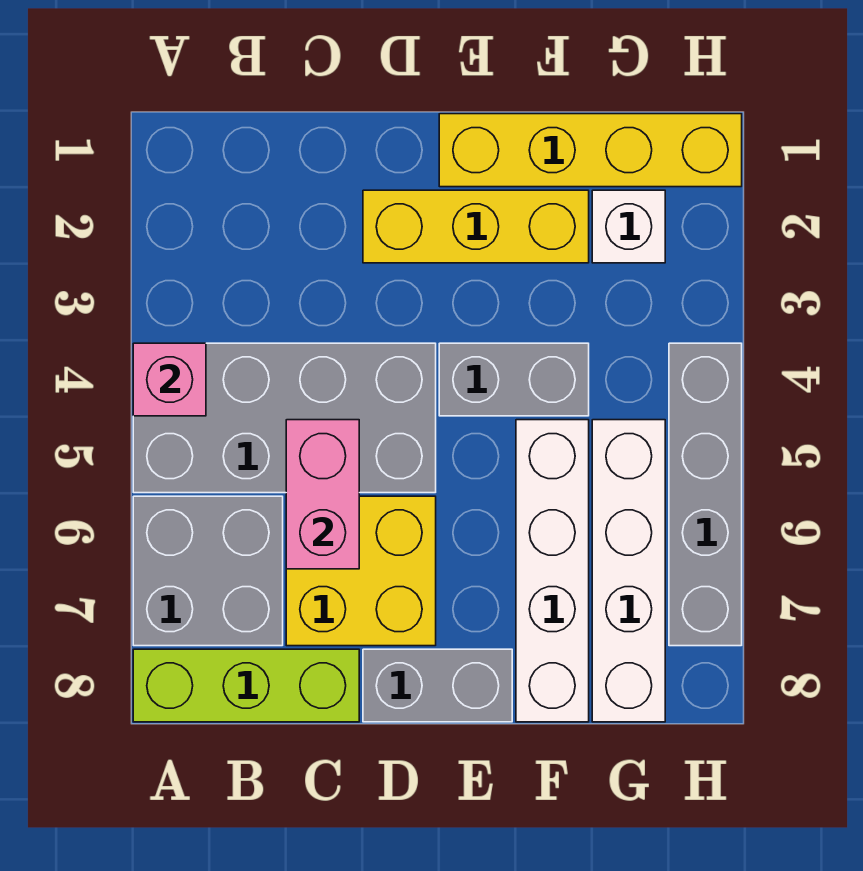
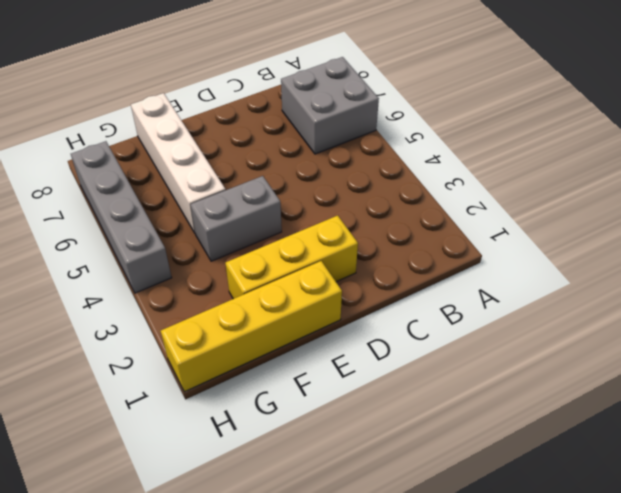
none -> grey brick A4:D5 level 1
none -> lime brick A8:C8 level 1
none -> yellow brick C6:D7 level 1

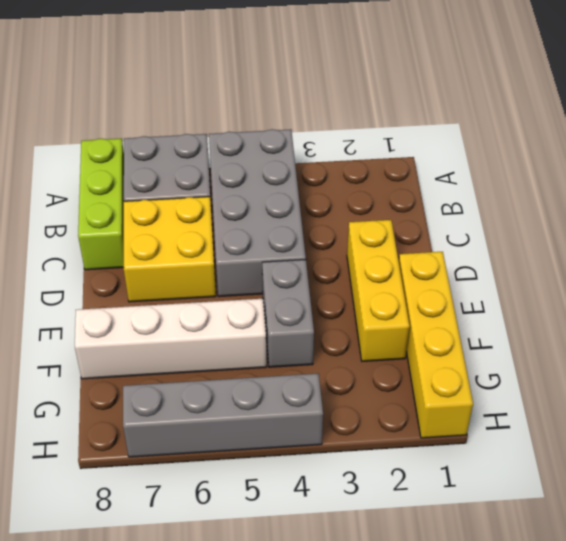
none -> grey brick D8:E8 level 1
none -> white brick G2 level 1
none -> white brick G5:G8 level 1

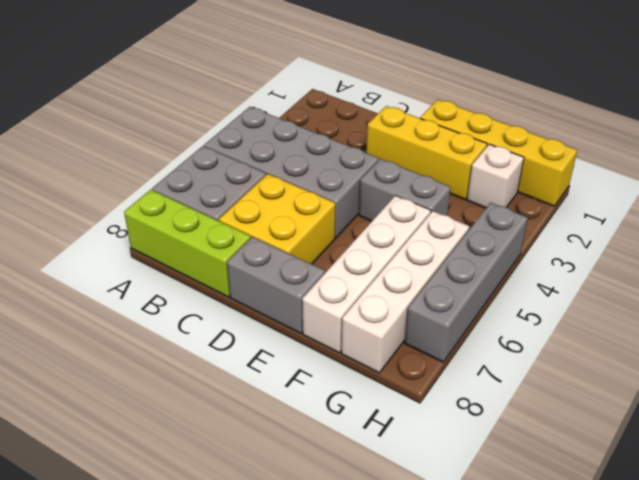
none -> pink brick A4 level 2
none -> pink brick C5:C6 level 2

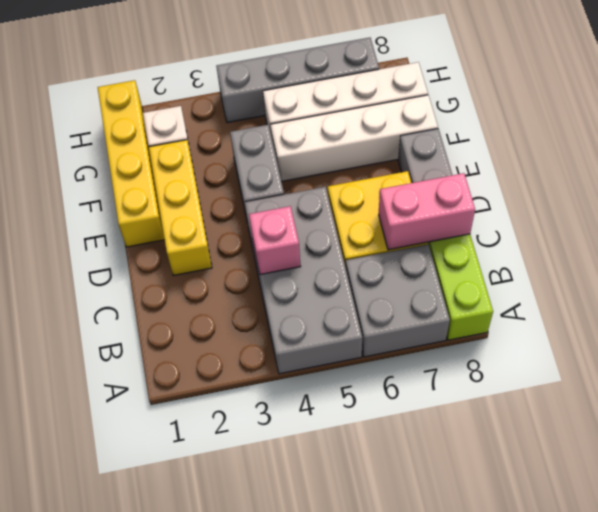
pink brick C4 level 2 -> pink brick A4 level 2
pink brick C7:C8 level 2 -> pink brick C5:C6 level 2

